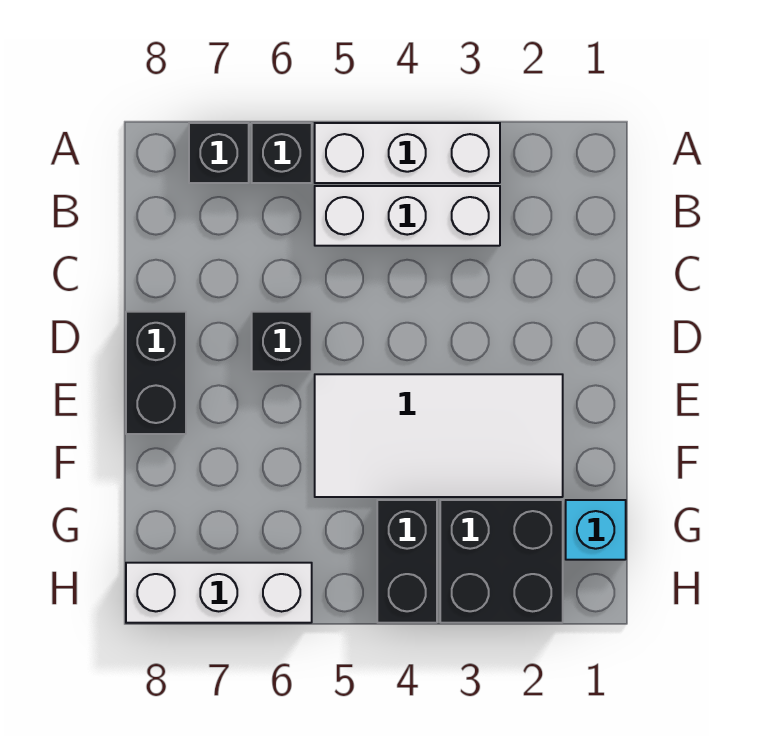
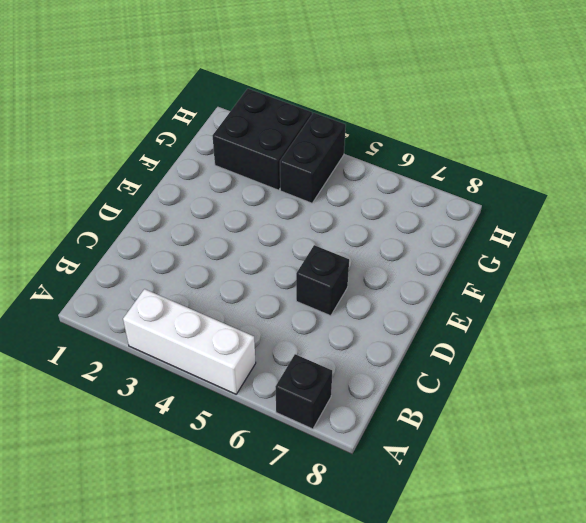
none -> black brick A6 level 1
none -> white brick B3:B5 level 1

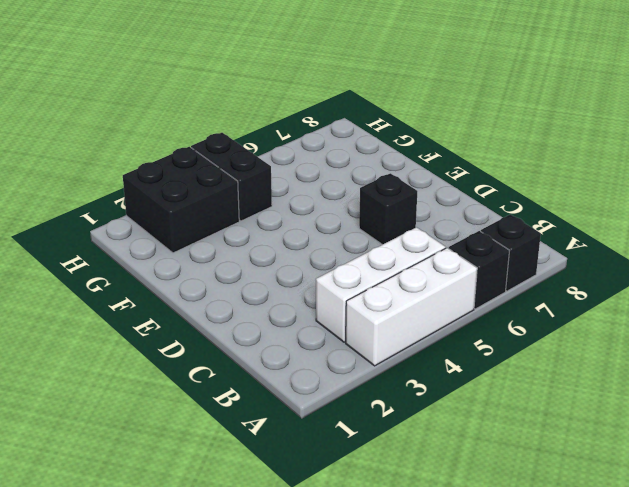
none -> black brick D8:E8 level 1
none -> white tile E2:F5 level 1

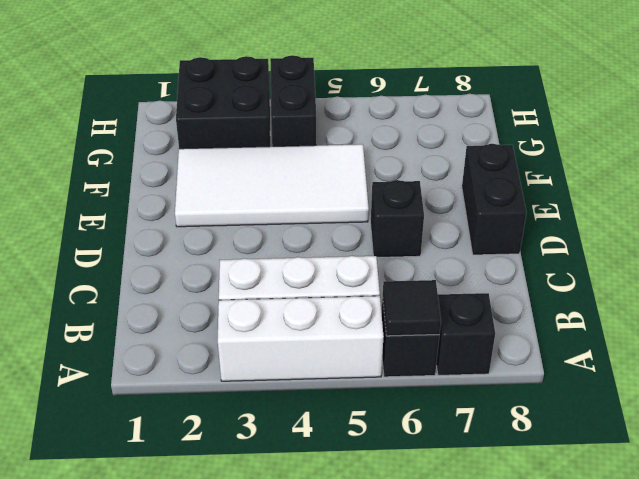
black tile A6 level 2 -> none
none -> cyan brick G1 level 1
none -> white brick H6:H8 level 1

